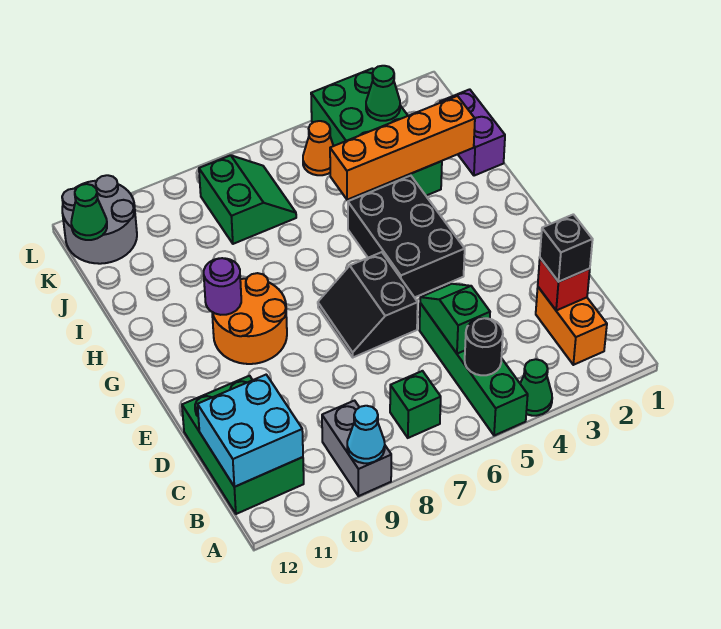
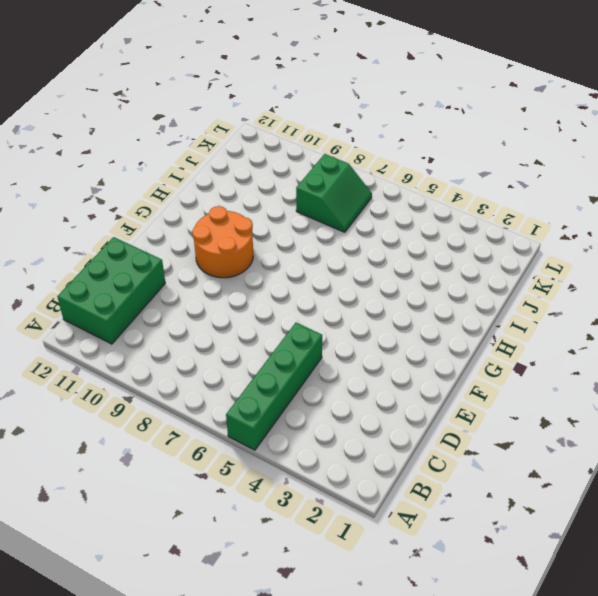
none -> green cone A4 level 1
none -> grey brick A9:B9 level 1
none -> orange brick B2:C2 level 1

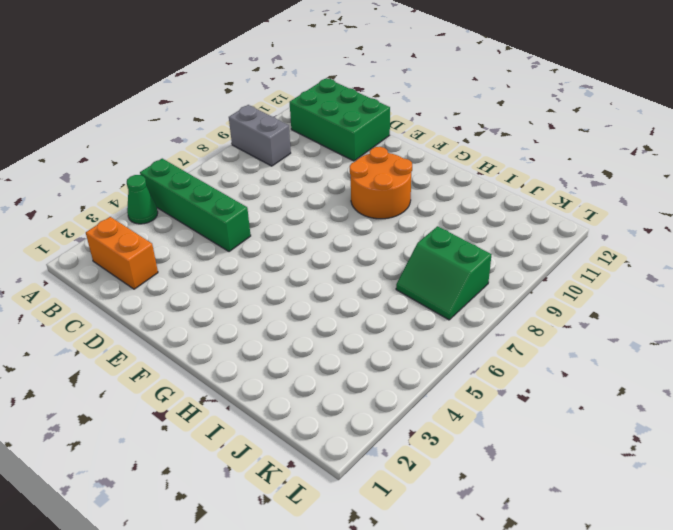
none -> green brick B7 level 1
none -> black slope E6:F7 level 1 top 6
none -> black brick F4:H5 level 1

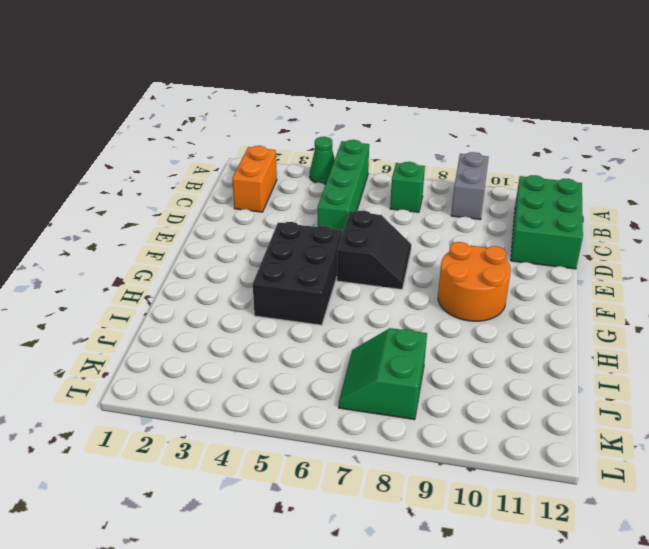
none -> purple brick I1:J1 level 1
none -> green brick I3:L4 level 1
none -> orange cone K5 level 1

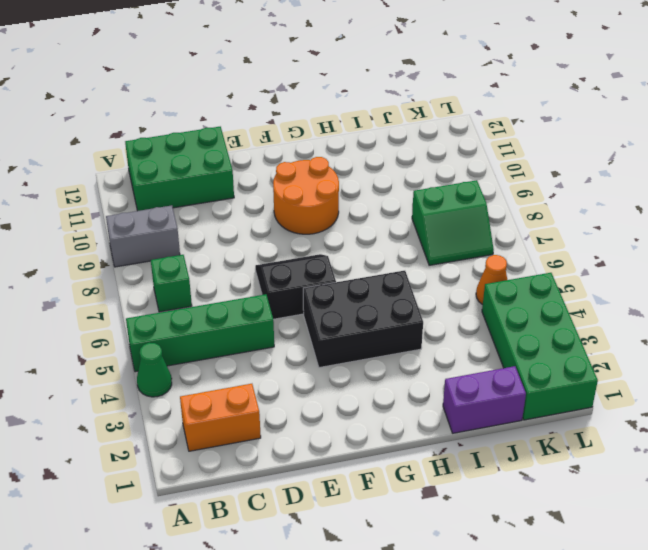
green brick K1:L4 level 1 -> green brick I3:L4 level 1
none -> grey round brick K11:L12 level 1
none -> cyan cone A9 level 2
none -> black round brick B5 level 2

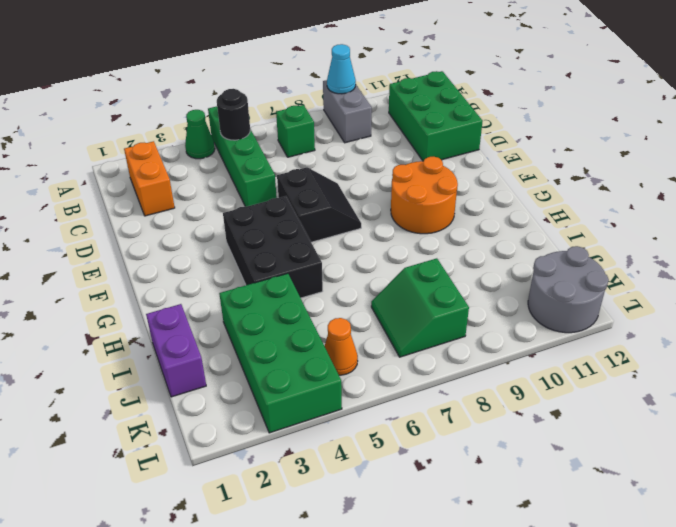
none -> cyan brick B11:C12 level 2
none -> red brick C2 level 2
none -> green slope C5:D5 level 2 top C

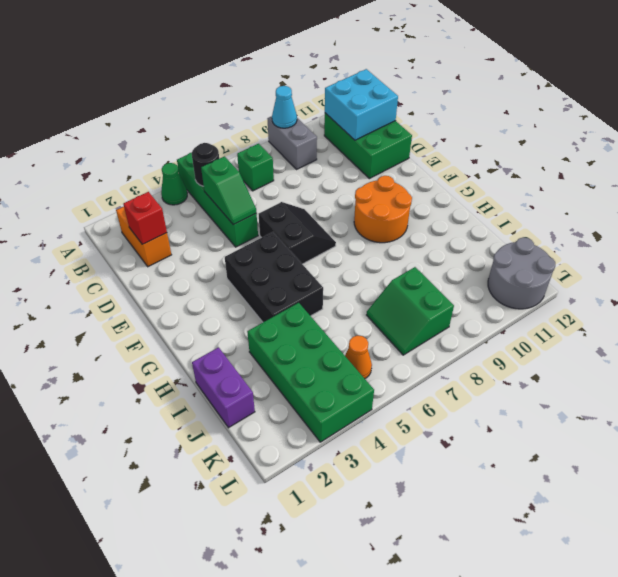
none -> purple round brick G10 level 2
none -> orange brick I2:I5 level 2
none -> green cone K3 level 2

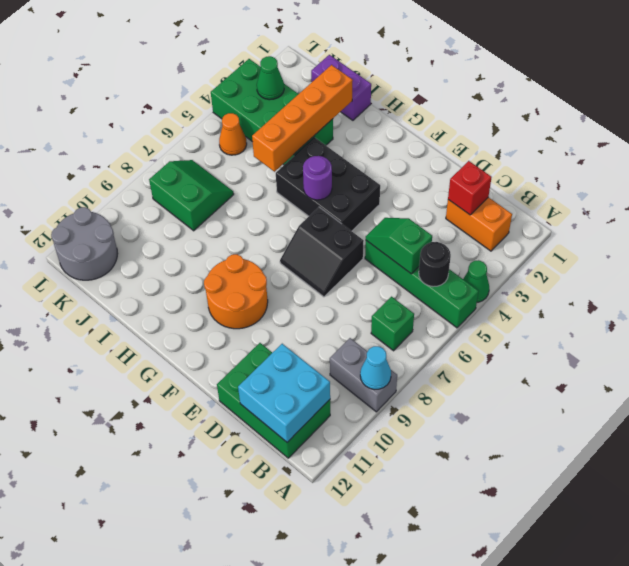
purple round brick G5 level 2 -> purple round brick G10 level 2
none -> green cone K12 level 2
none -> black brick C2 level 3

